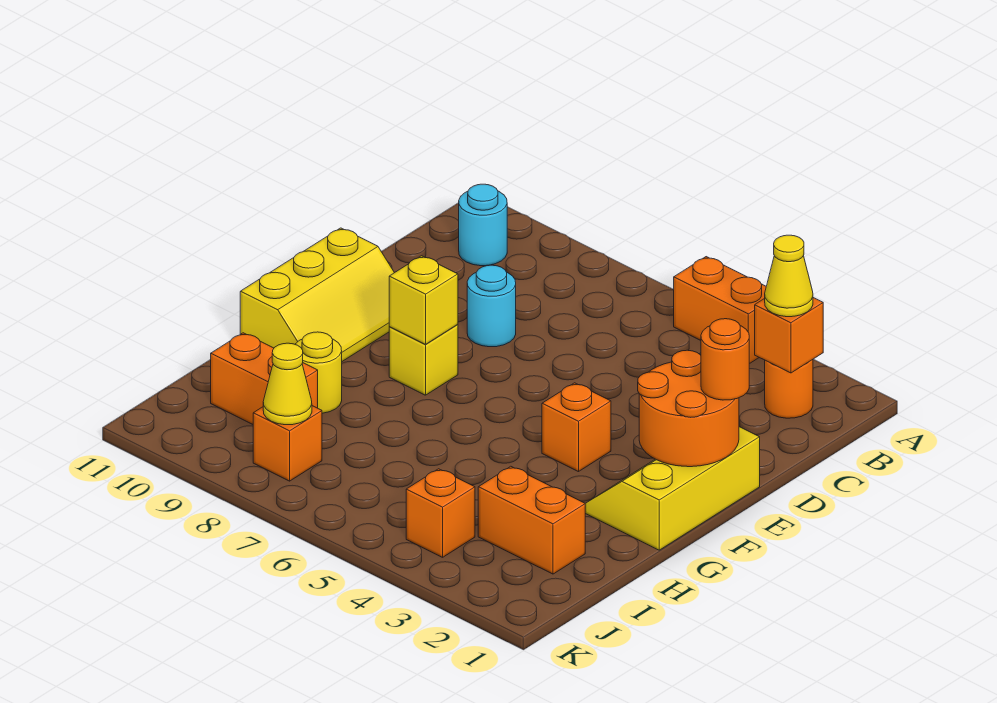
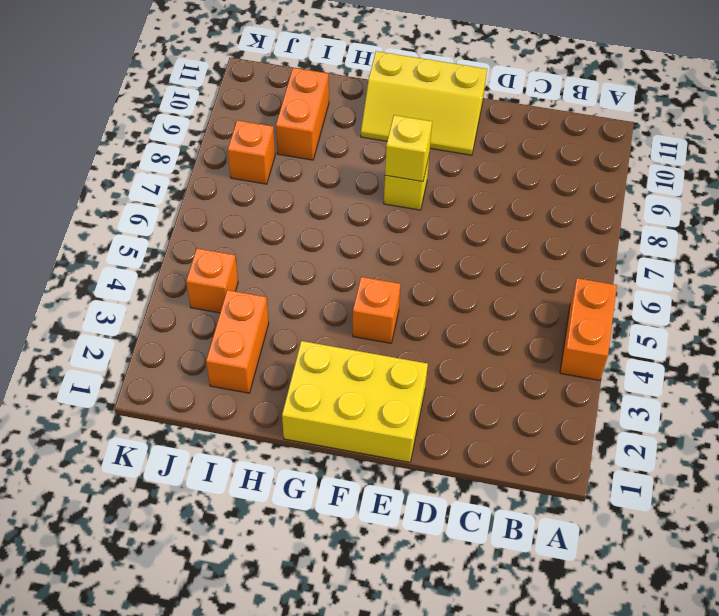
yellow brick E1:G2 level 1 -> yellow slope E1:G2 level 1 top 1
none -> orange round brick B2 level 1
none -> cyan round brick B10 level 1
none -> cyan round brick D8 level 1

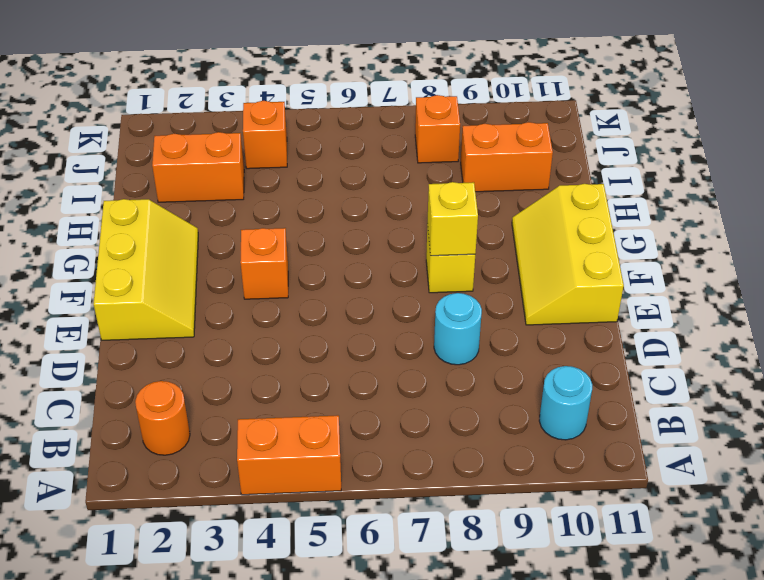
none -> yellow round brick H9 level 1
none -> orange brick B2 level 2
none -> orange round brick E1:F2 level 2

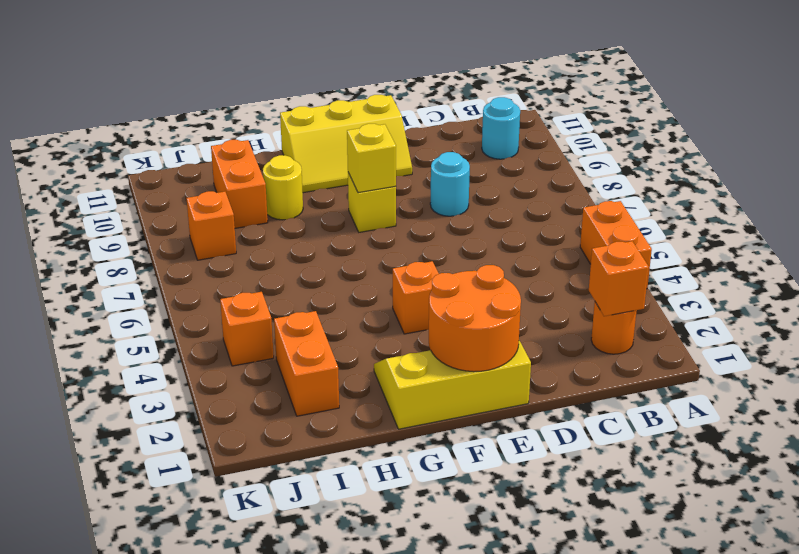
none -> yellow cone J8 level 2
none -> yellow cone B2 level 3
none -> orange round brick E1 level 3

